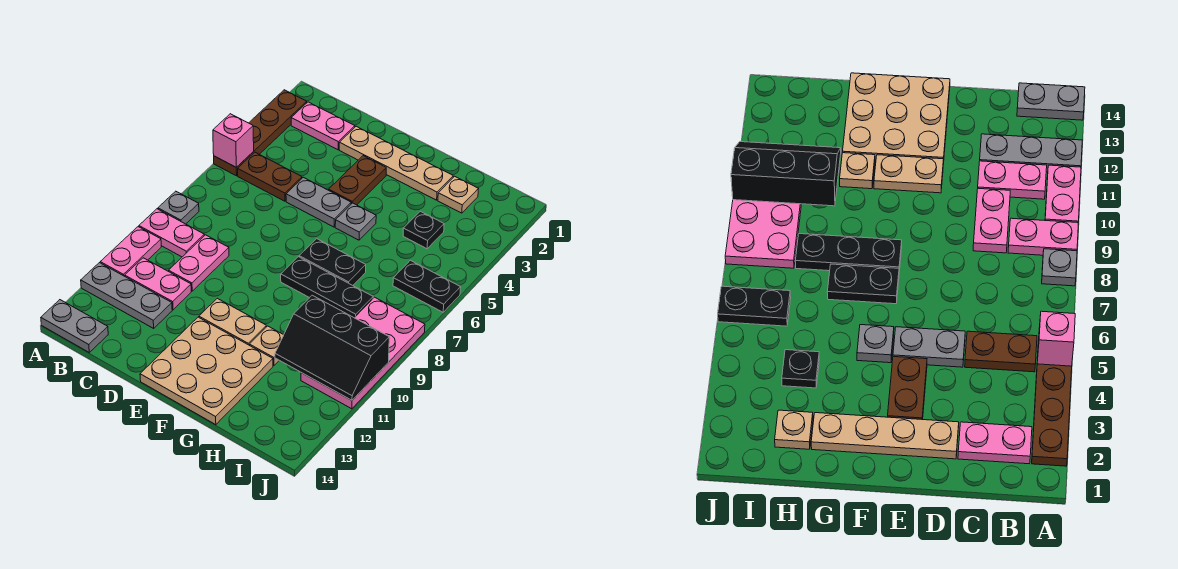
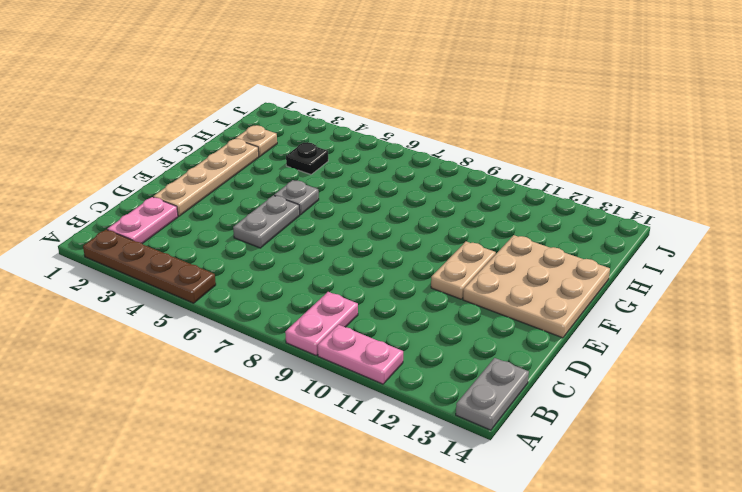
none -> grey plate A8 level 1
none -> grey plate A12:C12 level 1
none -> brown plate B5:C5 level 1

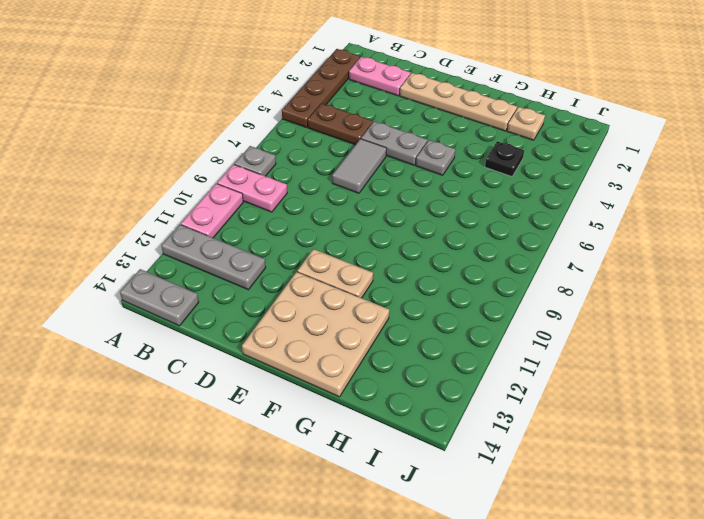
grey tile D6:D7 level 1 -> none
none -> pink plate B11:C11 level 1
none -> pink plate C9:C10 level 1
none -> brown plate E3:E4 level 1

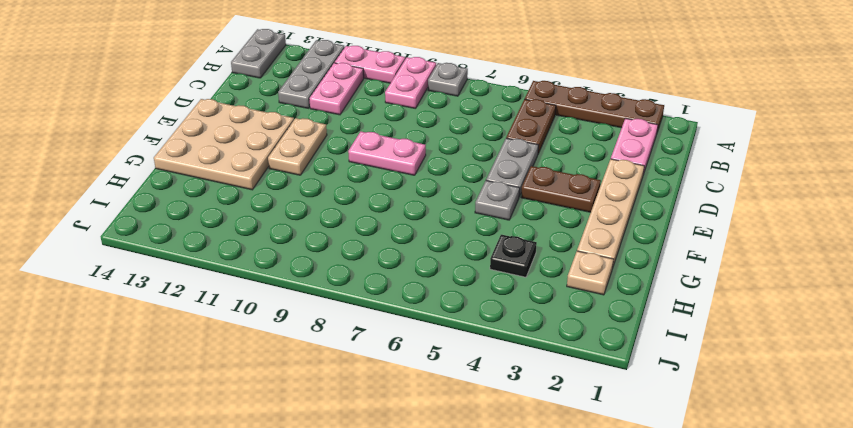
pink plate E8:E9 level 1 -> pink plate C9:C10 level 1
none -> black plate F7:G7 level 1
none -> black plate F8:H8 level 1
none -> tan plate G11 level 1

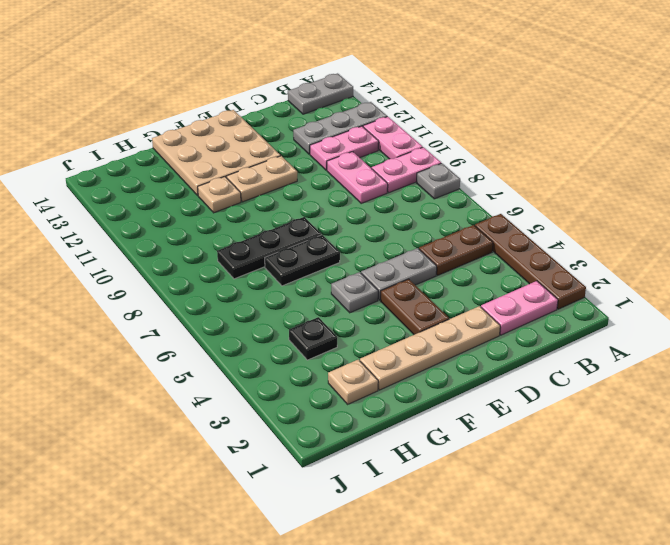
none -> black plate I6:J6 level 1
none -> pink plate I8:J11 level 1
none -> pink brick A5 level 2

